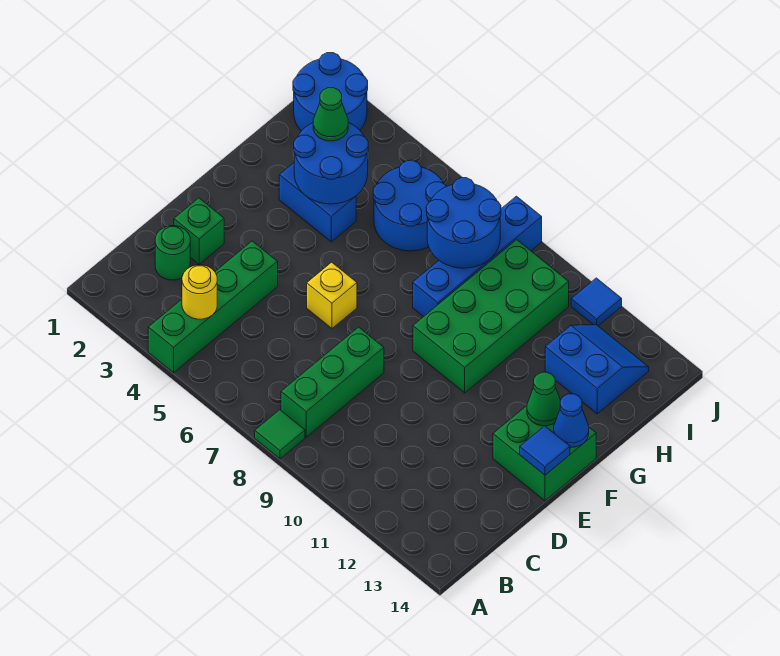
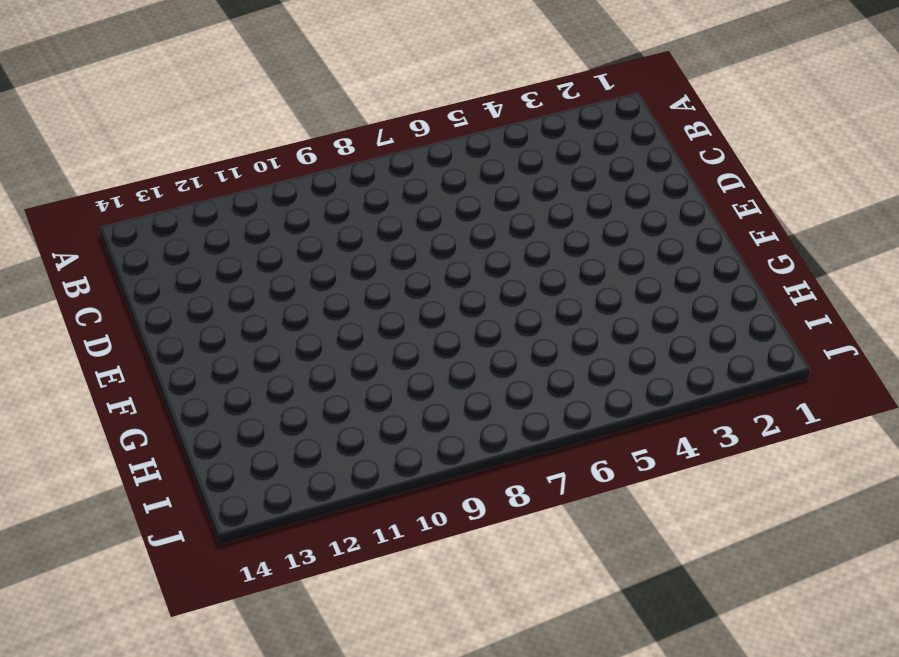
none -> green brick A4:D4 level 1
none -> green tile A8 level 1
none -> green brick B8:D8 level 1

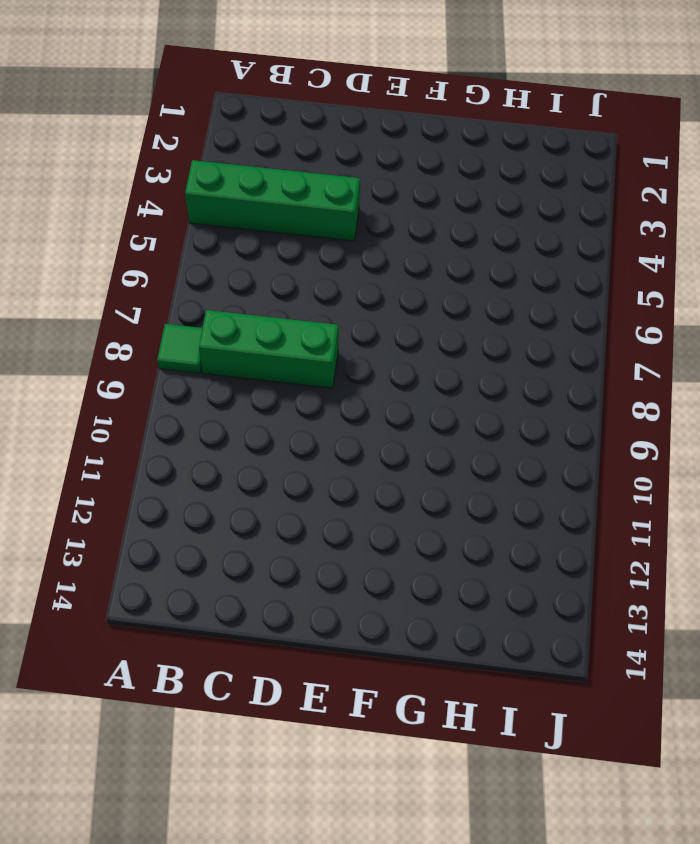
none -> green round brick C2 level 1
none -> green brick D2 level 1
none -> yellow brick E6 level 1

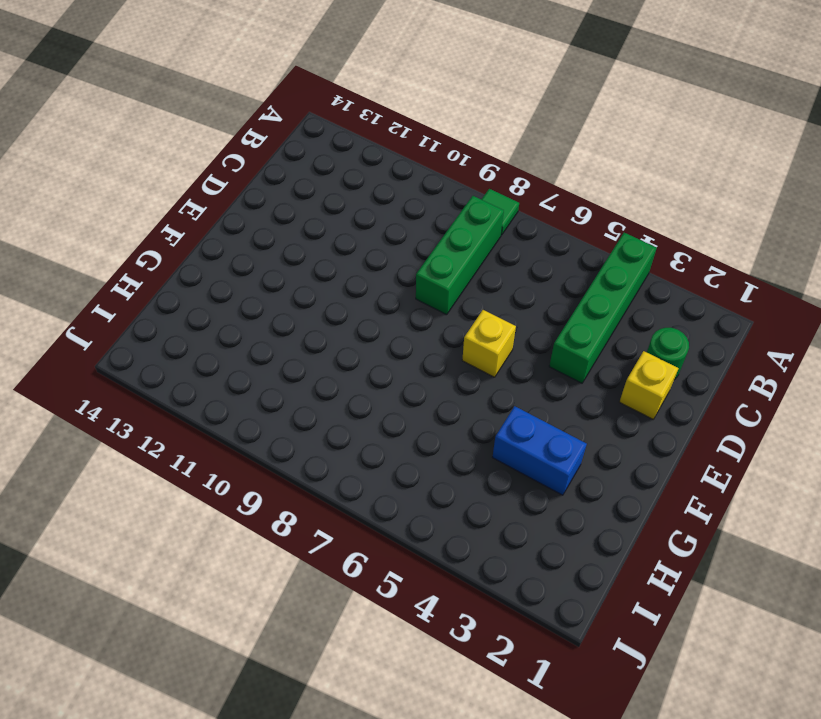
yellow brick D2 level 1 -> green brick D2 level 1
none -> green brick E13:F14 level 1
none -> green brick F9:I10 level 1
none -> blue brick G8:J8 level 1

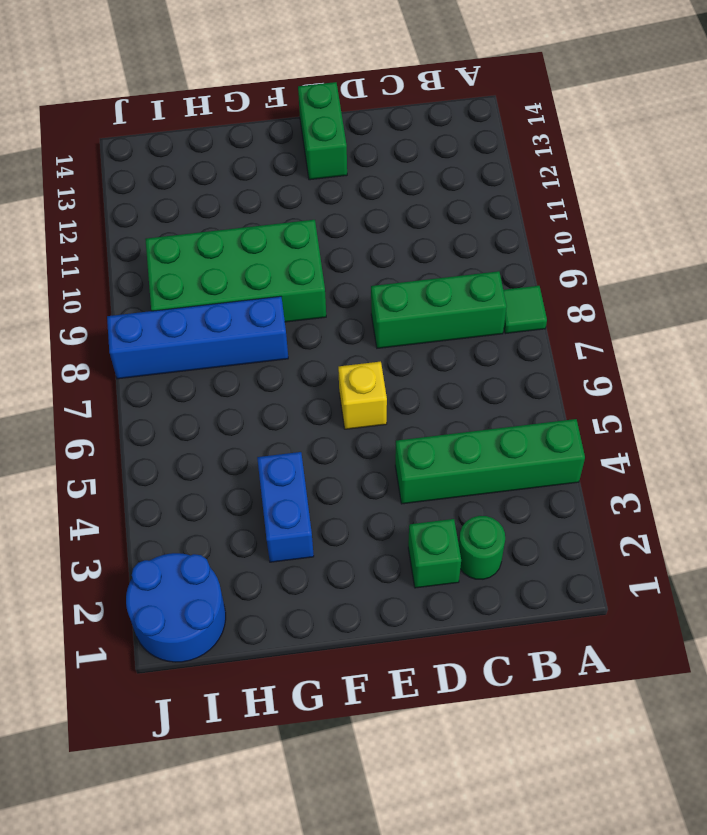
green brick E13:E14 level 1 -> green brick E13:F14 level 1
none -> blue round brick H5:I6 level 1
none -> blue slope H12:I13 level 1 top H
none -> blue tile J11 level 1

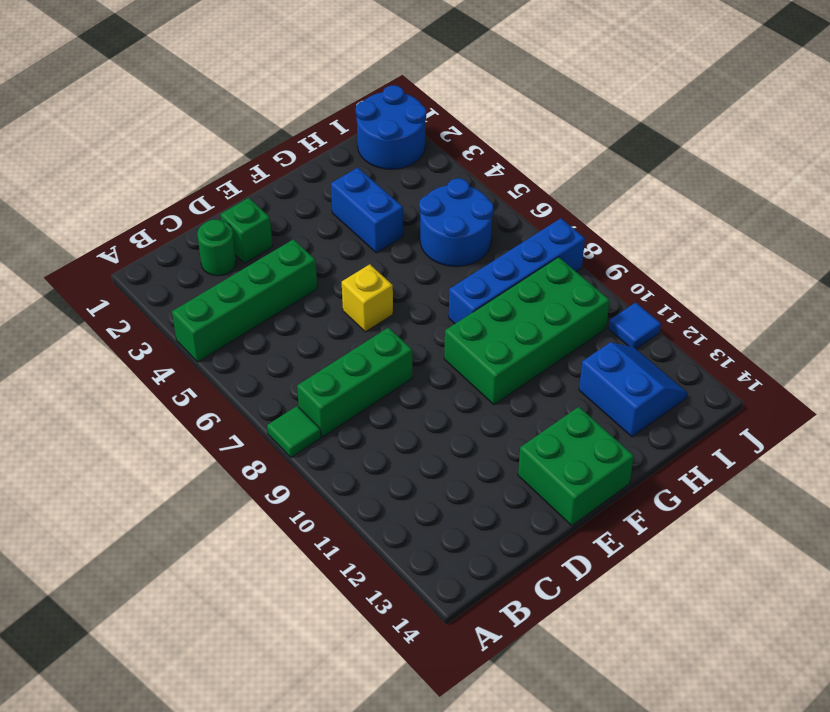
none -> yellow round brick B4 level 2
none -> blue tile E14 level 2
none -> green cone F13 level 2

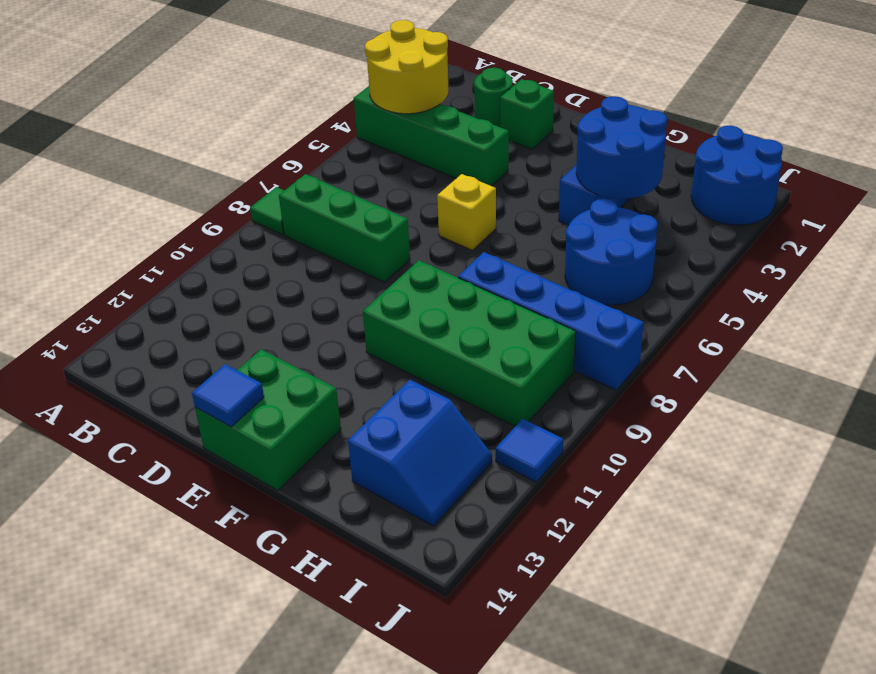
yellow round brick A3:B4 level 2 -> yellow round brick B4 level 2
none -> green cone F13 level 2
none -> blue cone F14 level 2
none -> blue round brick H7:I8 level 2

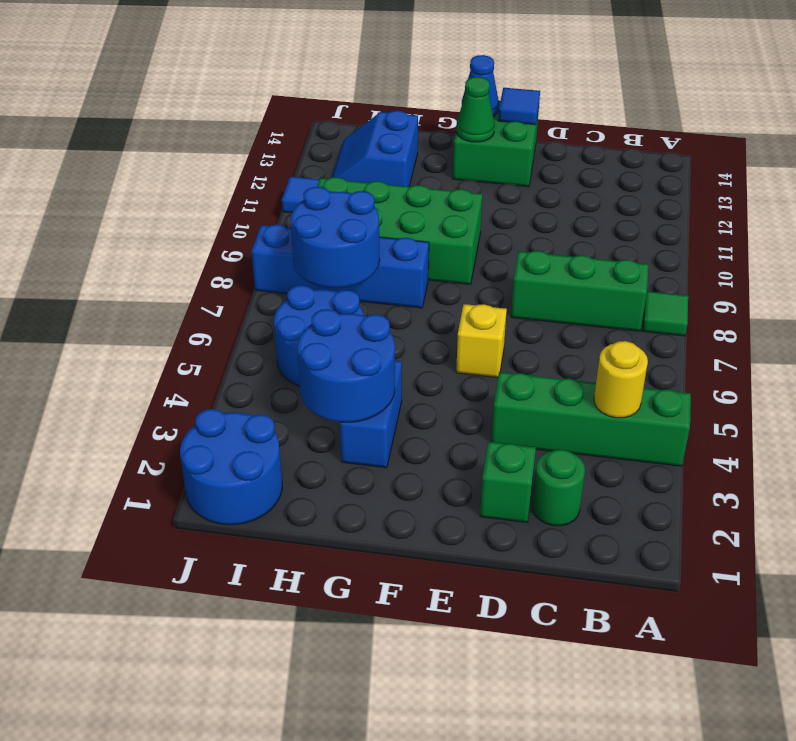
none -> green cone H3 level 3

